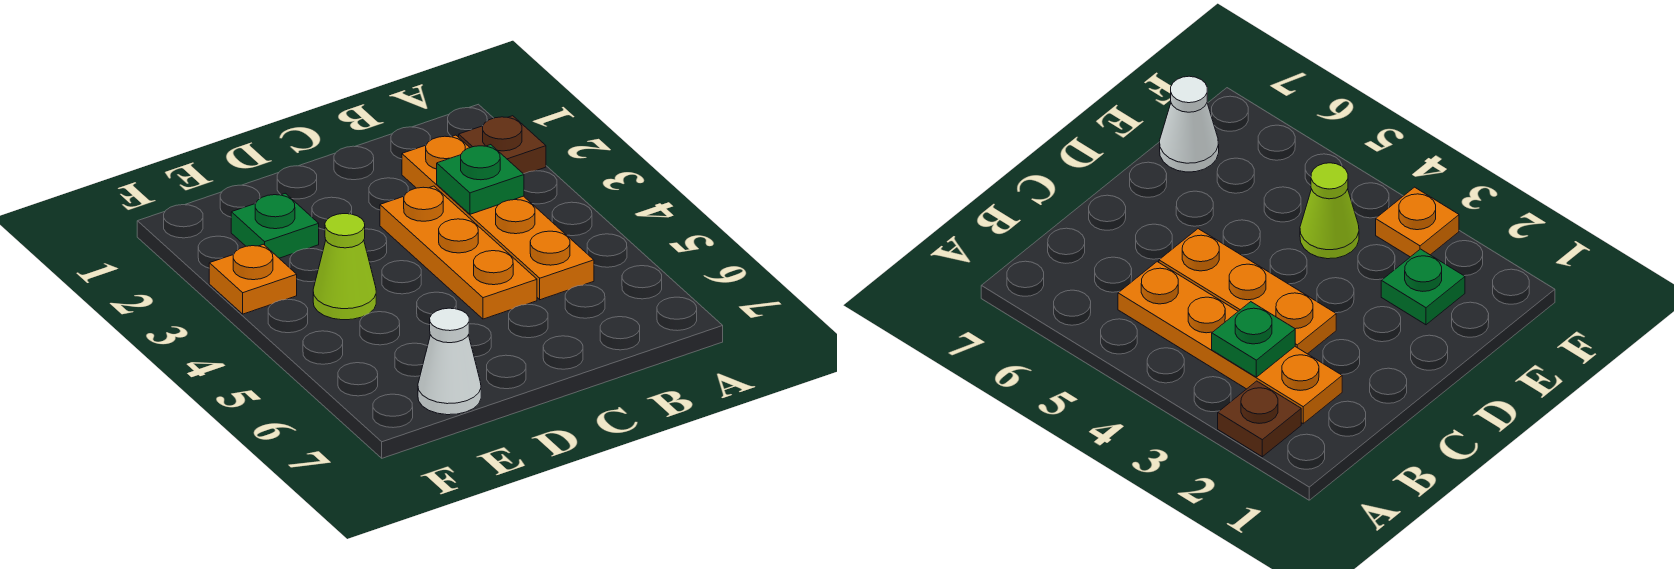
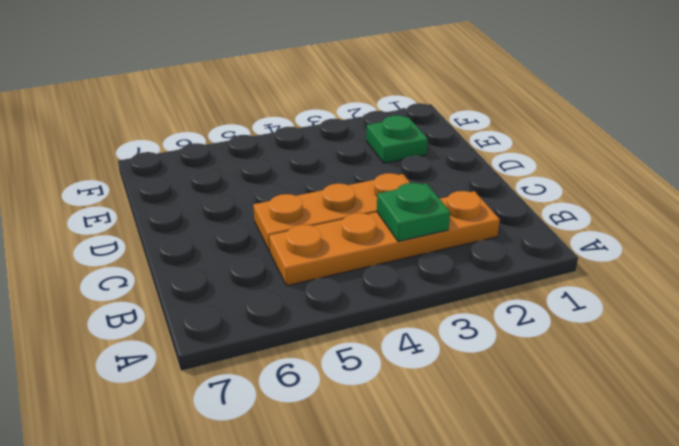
none -> brown plate A2 level 1
none -> lime cone E4 level 1

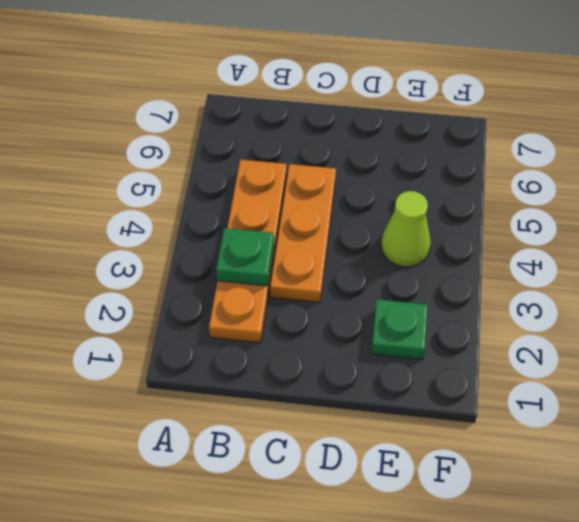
none -> brown plate A2 level 1
none -> white cone E7 level 1

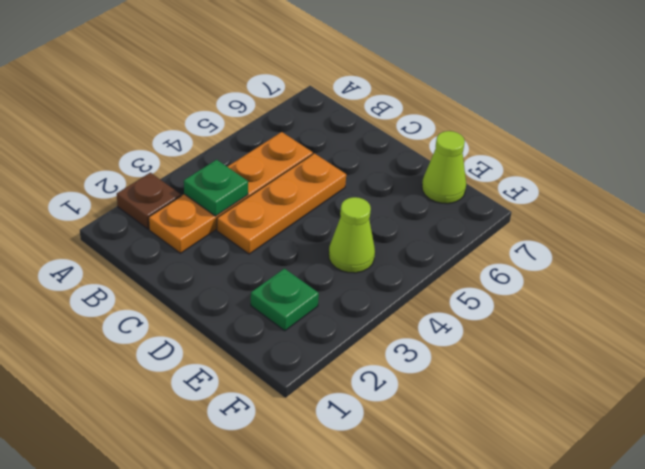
lime cone E7 level 1 -> white cone E7 level 1
none -> orange plate F3 level 1

